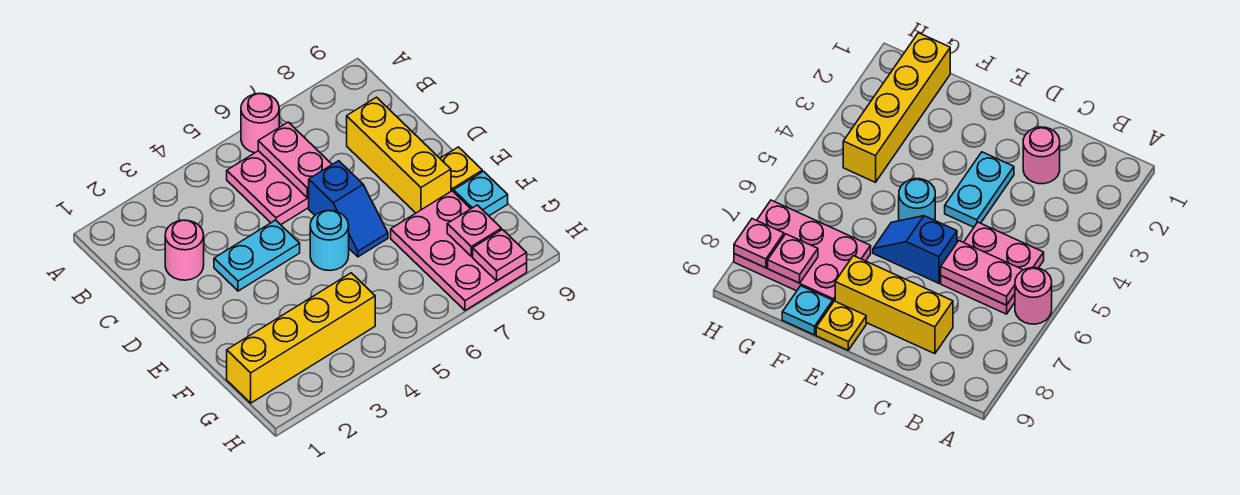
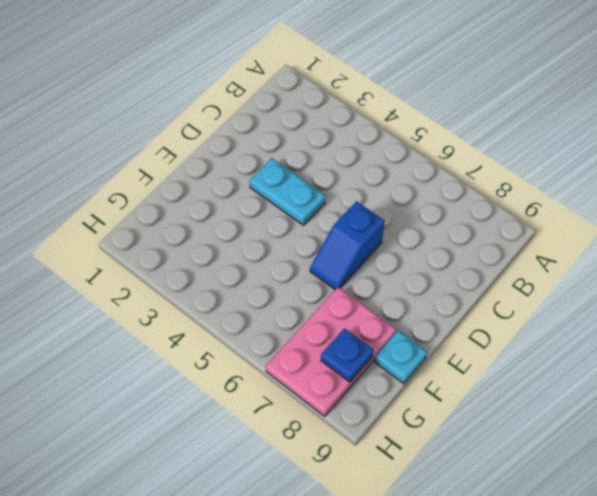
blue plate G8 level 2 -> pink plate G8 level 2
none -> pink round brick A6 level 1
none -> pink plate B5:C6 level 1
none -> pink round brick C2 level 1

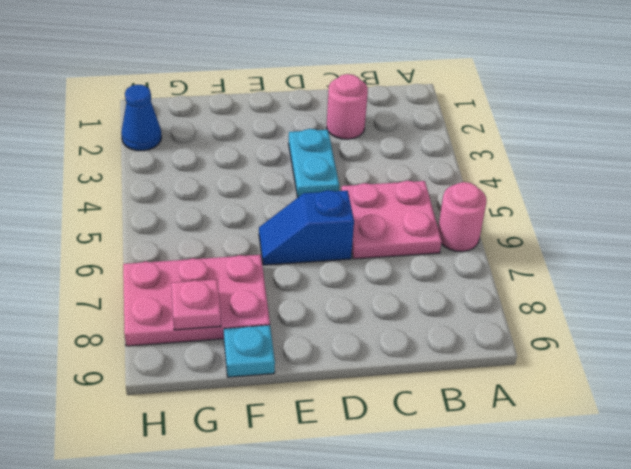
blue cone H2 level 1 -> none
none -> yellow brick C8:E8 level 1
none -> cyan round brick E5 level 1
none -> yellow plate E9 level 1

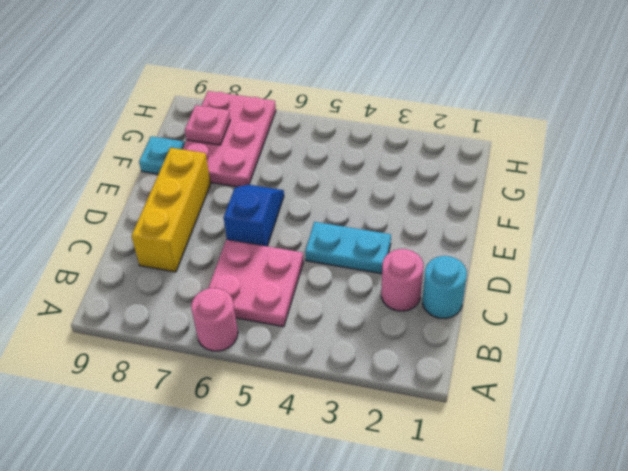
cyan round brick C1 level 1 -> cyan round brick E5 level 1
none -> yellow plate E9 level 1
none -> yellow brick G1:G4 level 1
none -> pink plate B6:C6 level 2

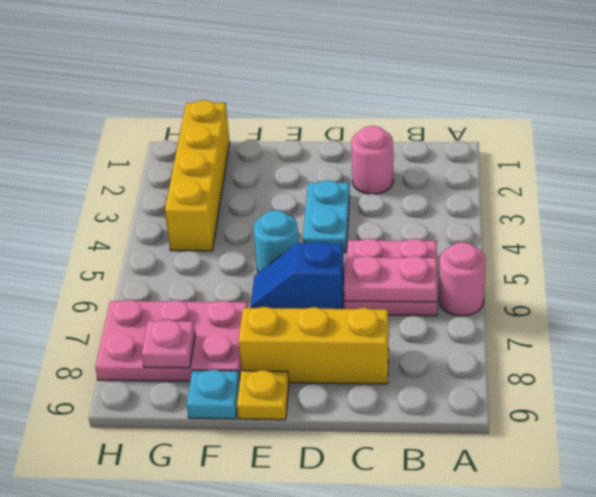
none -> pink plate H8 level 2

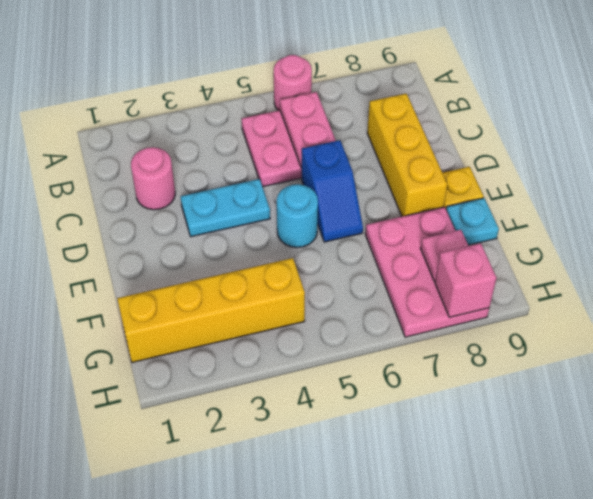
pink brick H8 level 2 -> pink plate H8 level 2

